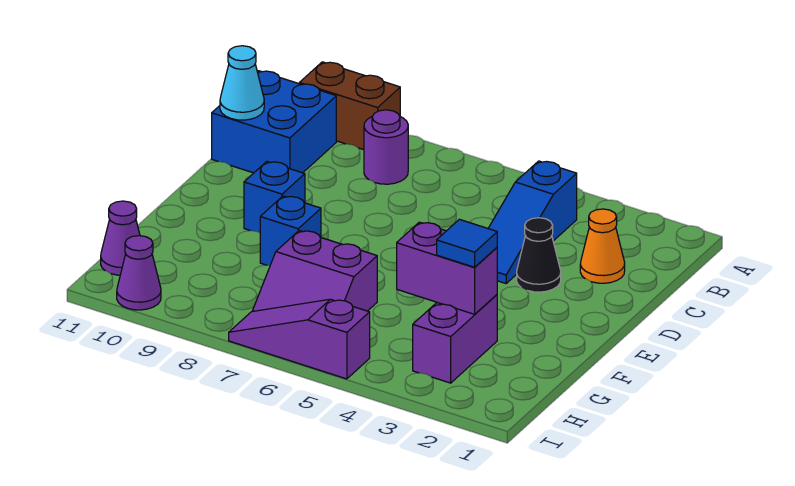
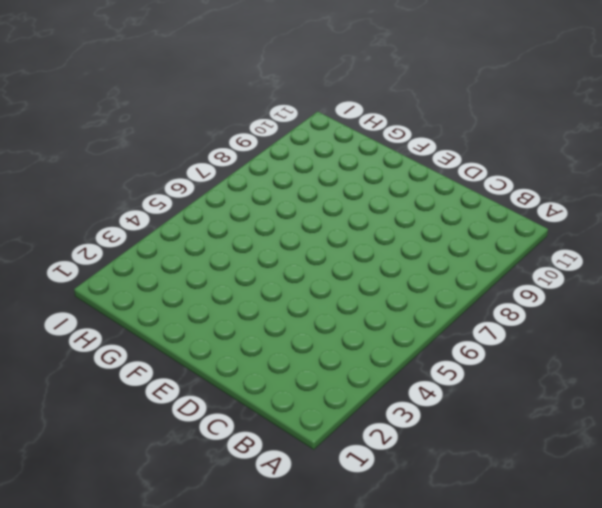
none -> brown brick A9:A10 level 1
none -> blue slope B4:D4 level 1 top B
none -> purple round brick B8 level 1

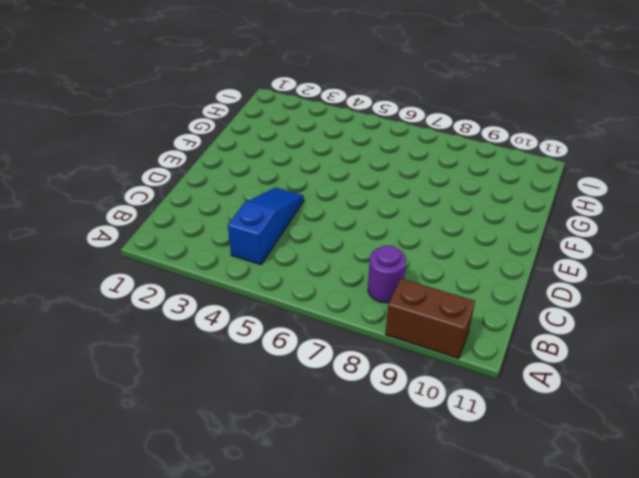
none -> blue brick B10:C11 level 1
none -> orange cone C2 level 1
none -> black cone D3 level 1

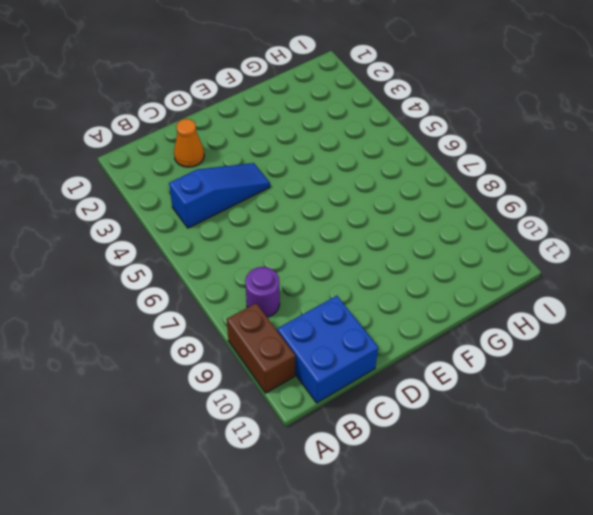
none -> black cone D3 level 1
none -> blue brick E9 level 1
none -> blue brick F8 level 1

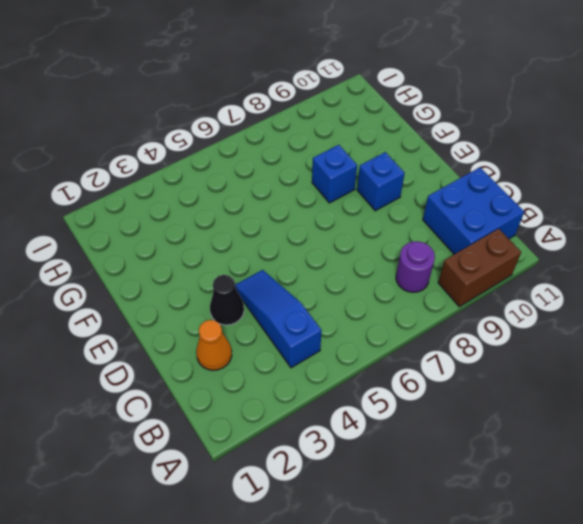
none -> purple brick G3:H3 level 1
none -> purple slope G6:H7 level 1 top G
none -> purple cone H11 level 1

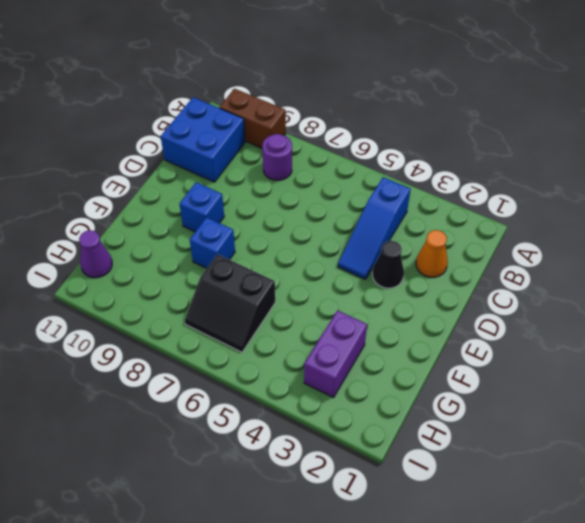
black slope G6:H7 level 1 top G -> purple slope G6:H7 level 1 top G
none -> purple slope I5:I7 level 1 top 5
none -> purple cone I10 level 1
none -> cyan cone C11 level 2

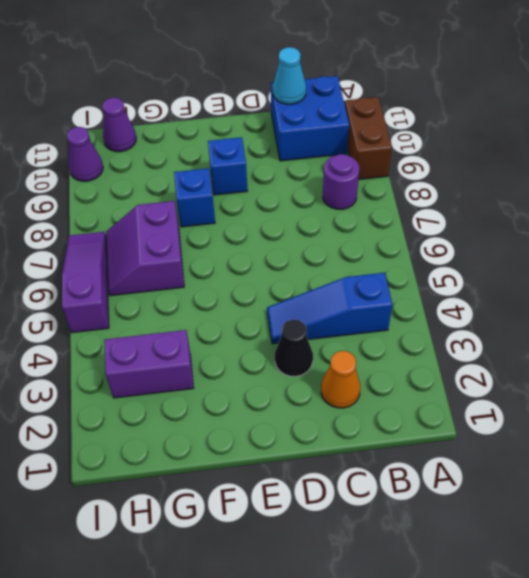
none -> purple brick G3:G4 level 2
none -> blue tile G3 level 3

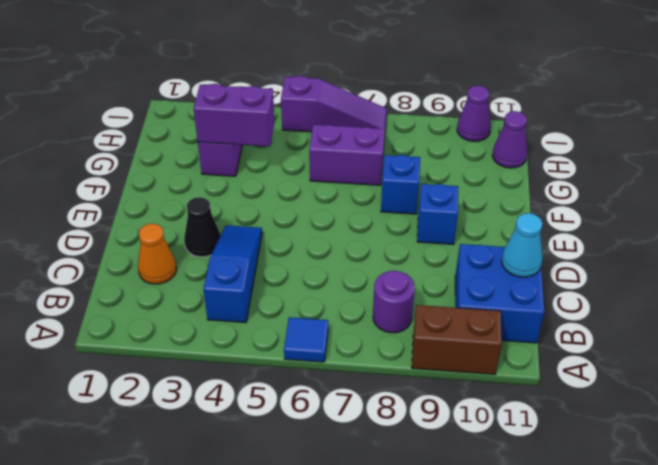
blue tile A6 level 1 -> blue tile G3 level 3

